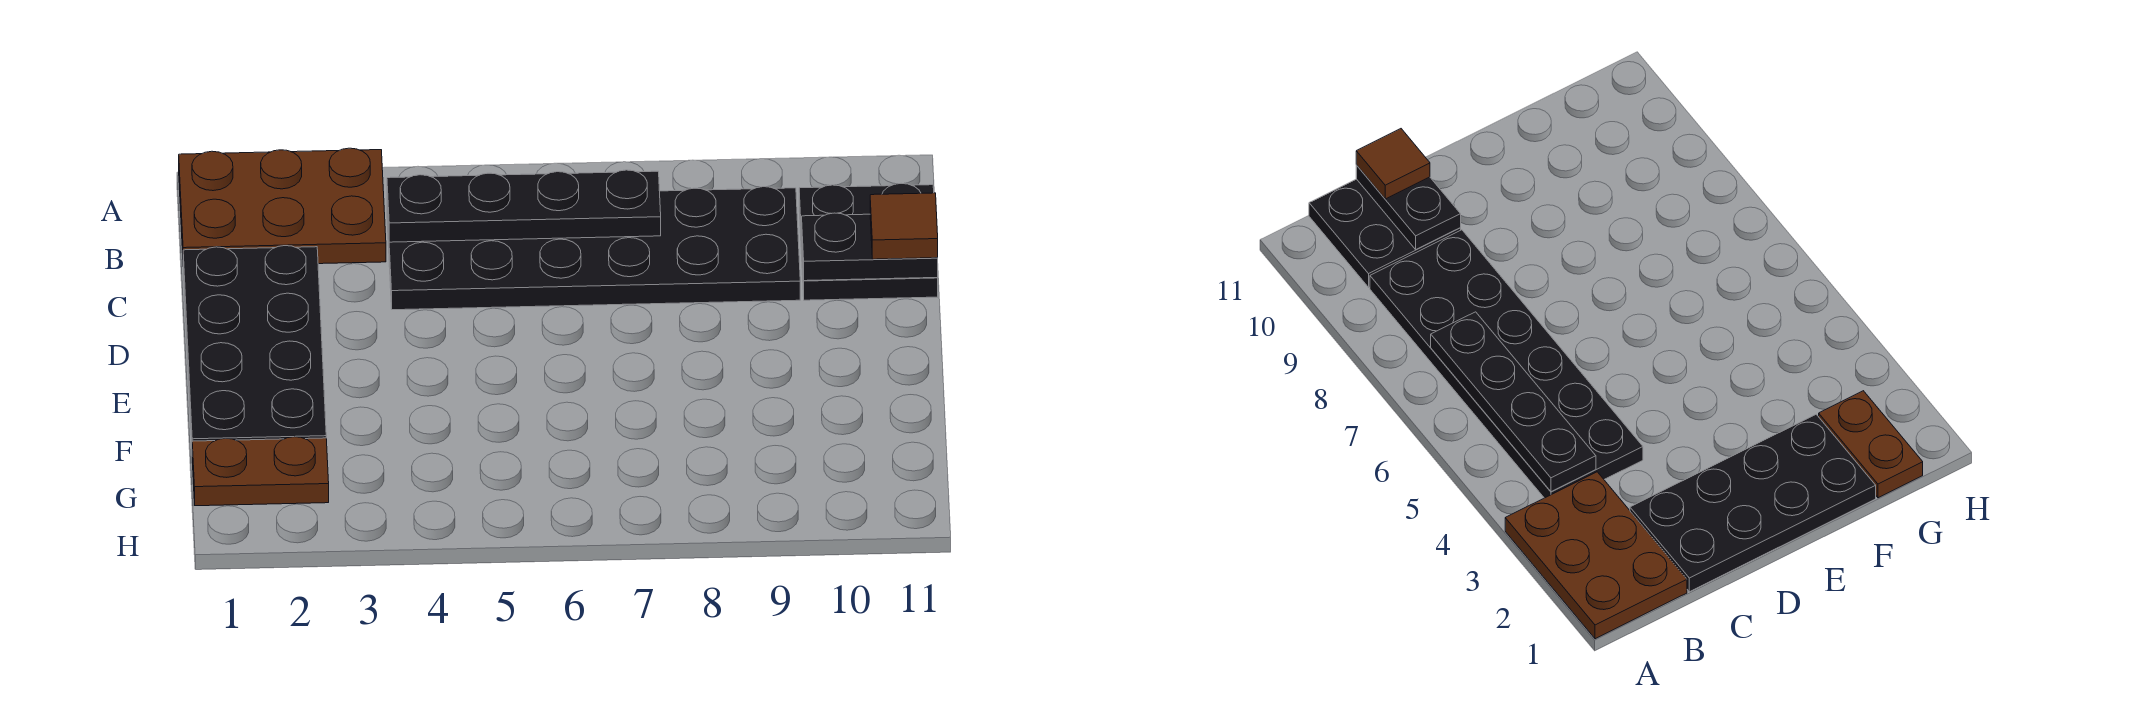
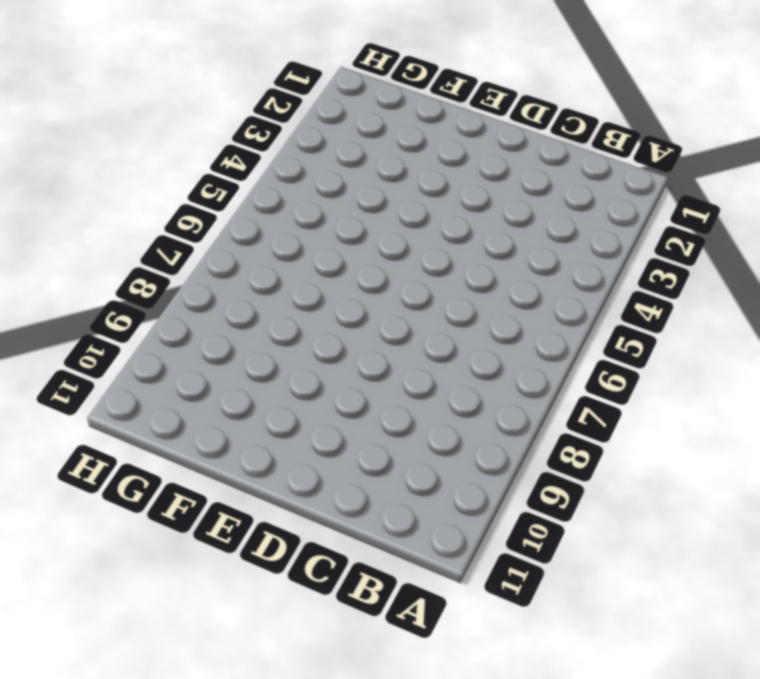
none -> brown plate A1:B3 level 1
none -> black plate B4:C9 level 1

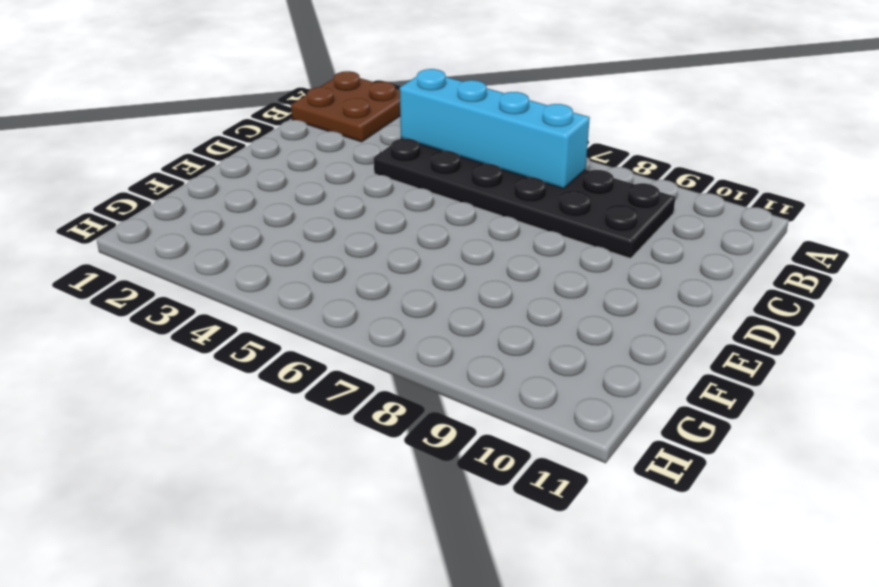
brown plate A1:B2 level 1 -> brown plate A1:B3 level 1
cyan brick B4:B7 level 2 -> black plate B4:B7 level 2
none -> black plate B10:C11 level 1
none -> black plate C1:F2 level 1

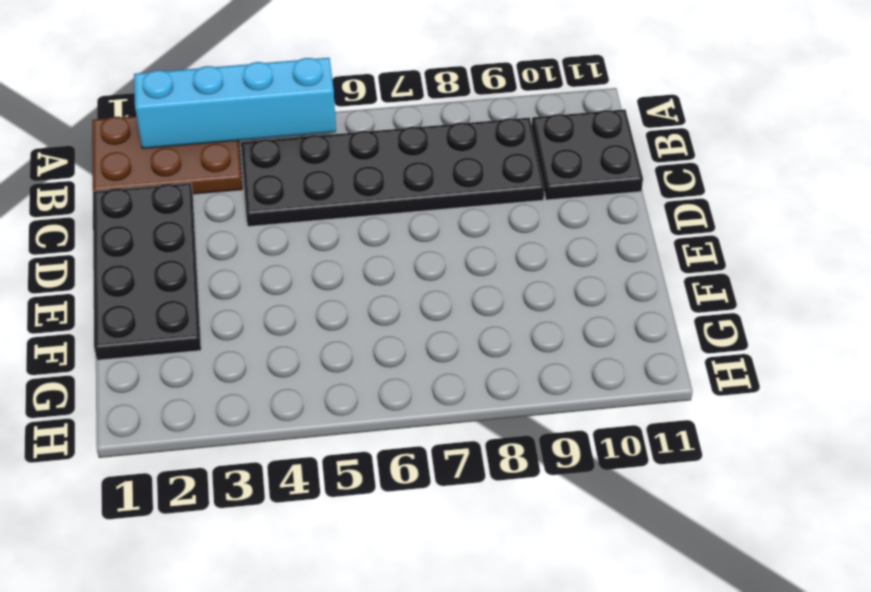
cyan brick A2:A5 level 2 -> none
none -> brown plate G1:G2 level 1
none -> black plate B4:B7 level 2

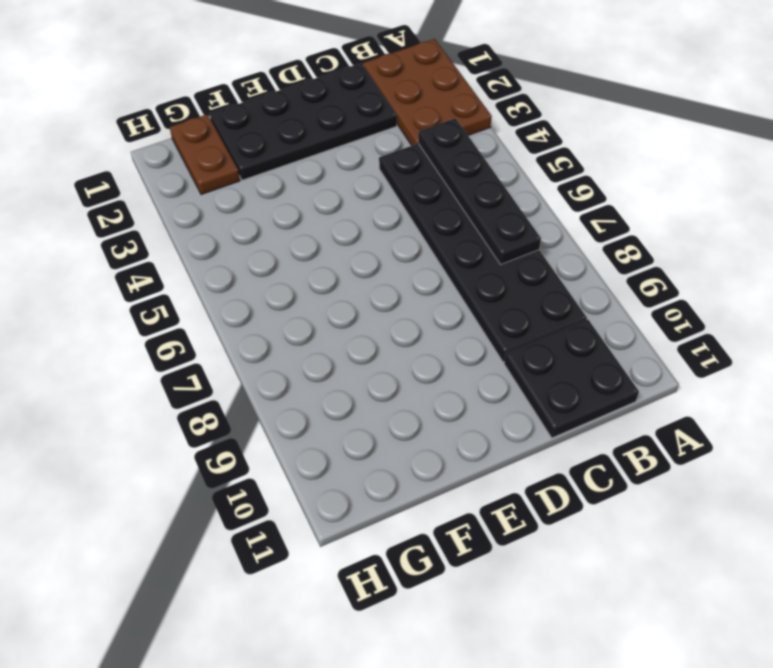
none -> black plate C10:C11 level 2
none -> brown tile C11 level 3

